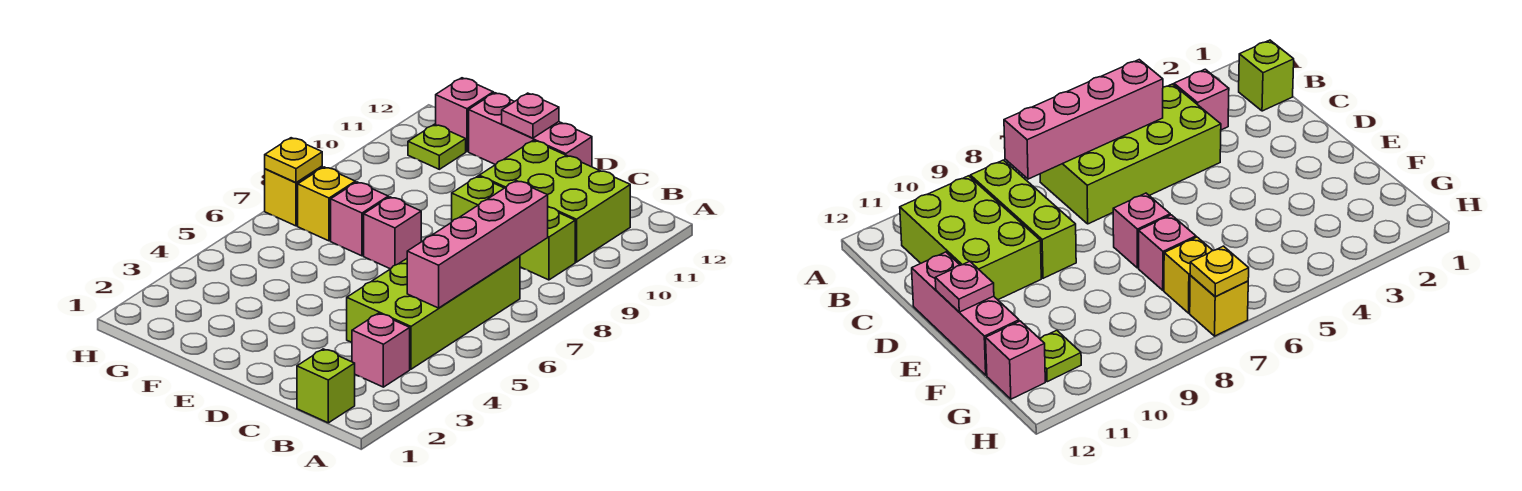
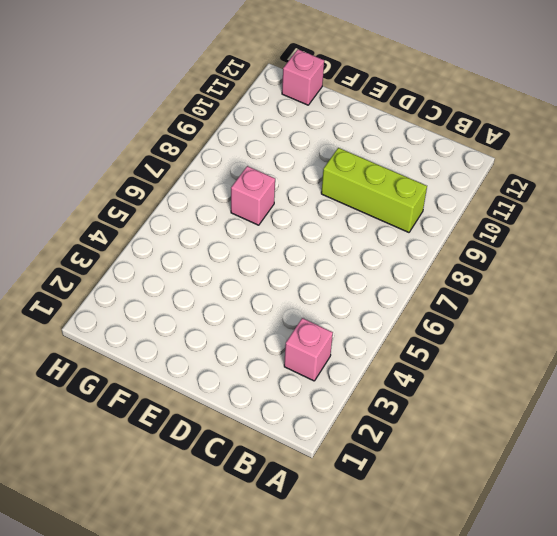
none -> lime brick B1 level 1
none -> lime brick B4:C7 level 1
none -> lime brick B10:D11 level 1

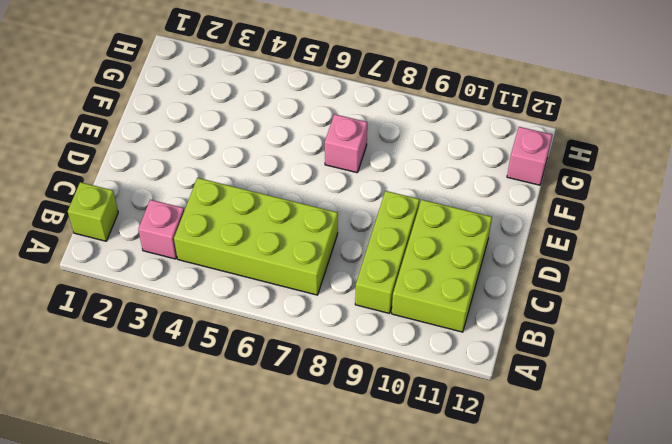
none -> pink brick D12:F12 level 1
none -> pink brick E7 level 1
none -> yellow brick G7 level 1

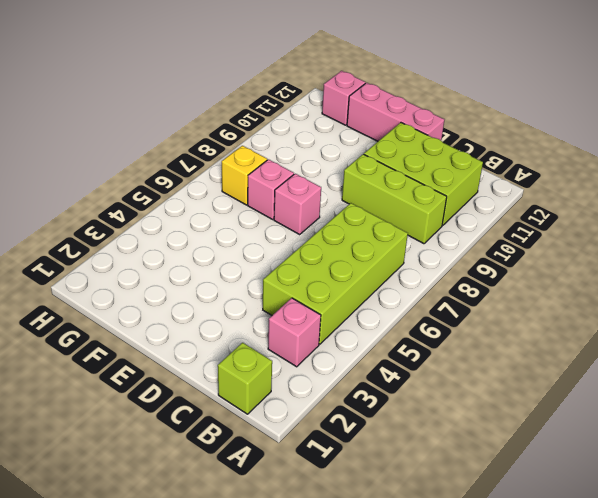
none -> lime plate G11 level 1
none -> yellow brick H7 level 1
none -> pink brick B5:B8 level 2

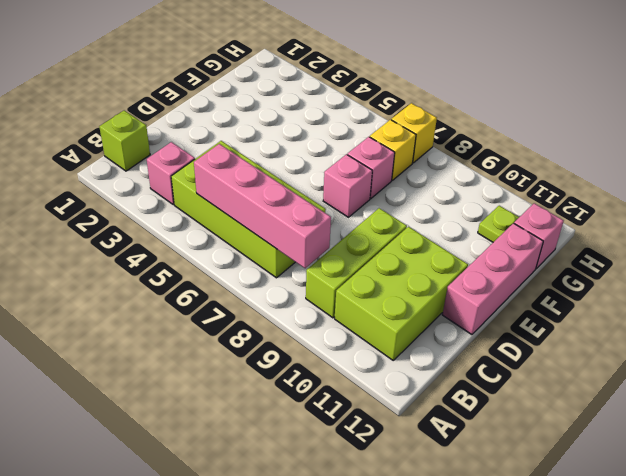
none -> pink plate E12 level 2
none -> yellow plate H7 level 2

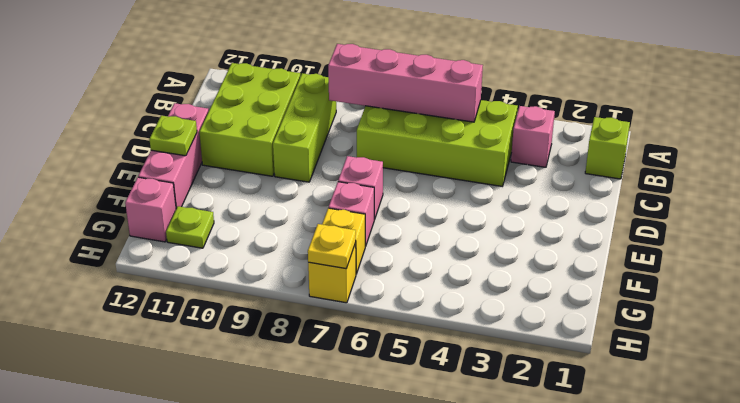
lime plate E12 level 2 -> pink plate E12 level 2

